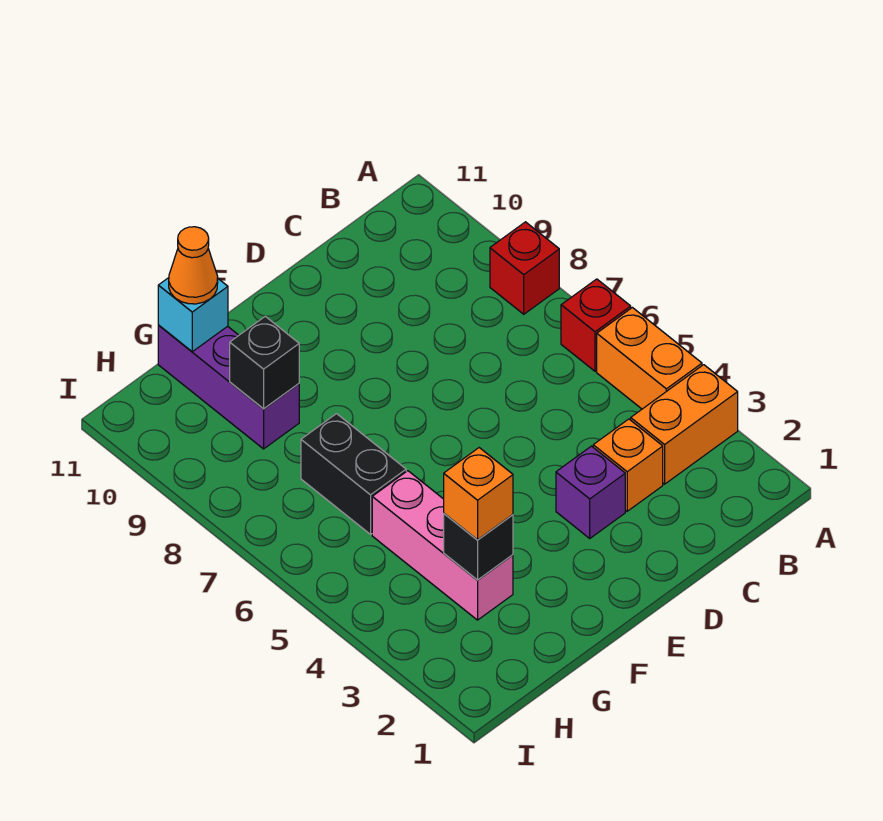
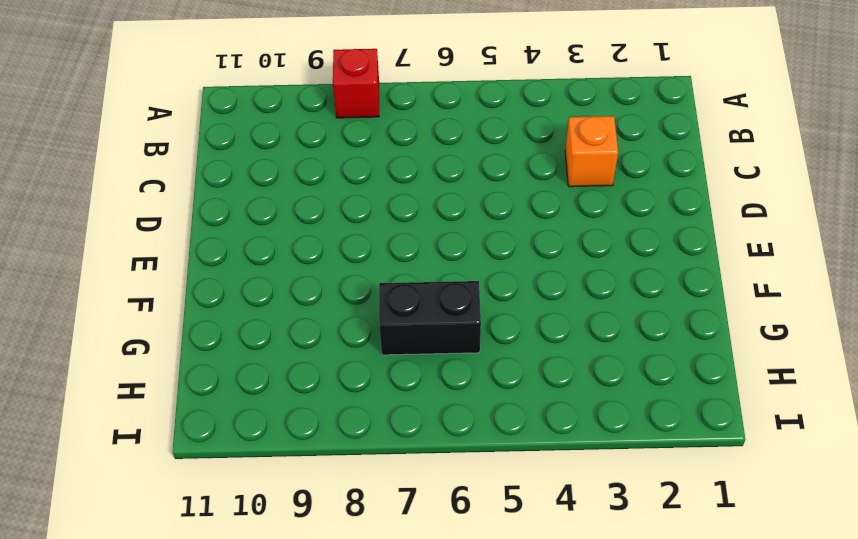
none -> orange brick A3:B3 level 1
none -> orange brick A4:A5 level 1
none -> red brick A6 level 1

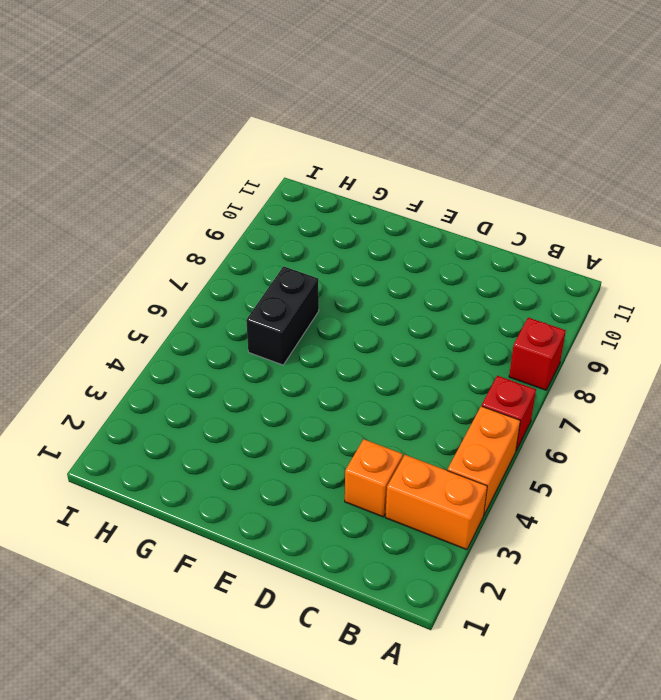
none -> purple brick D3 level 1
none -> pink brick G3:G5 level 1
none -> purple brick G9:G11 level 1

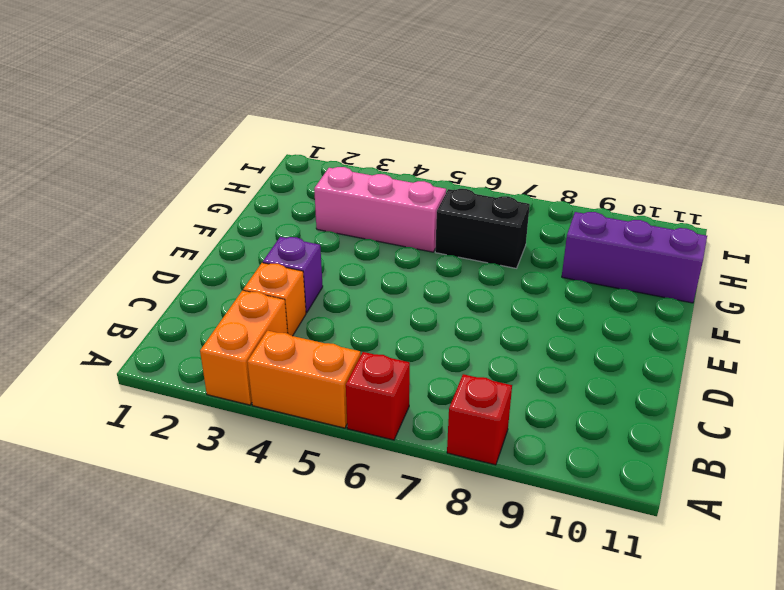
none -> black brick G3 level 2
none -> black brick G9 level 2
none -> cyan brick G11 level 2

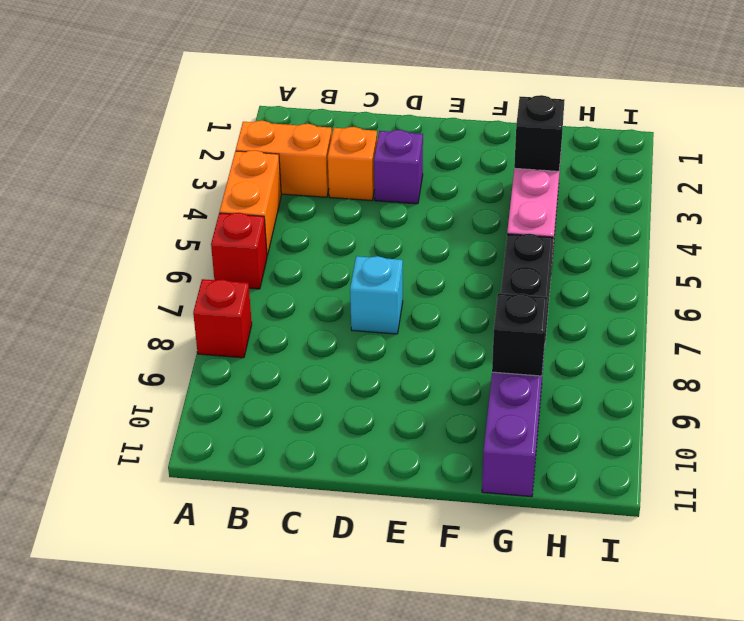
cyan brick D7 level 1 -> cyan brick G11 level 2
none -> orange brick G3 level 3
none -> orange cone G11 level 3

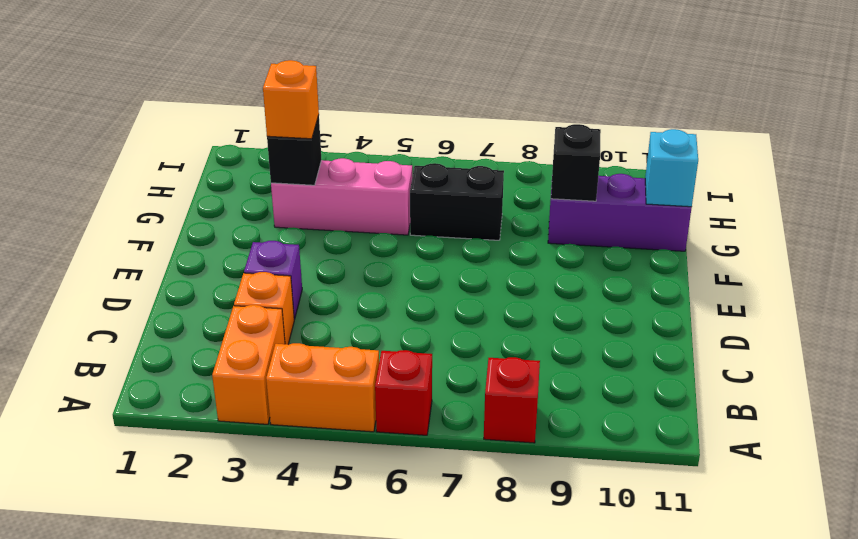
none -> orange cone G11 level 3

